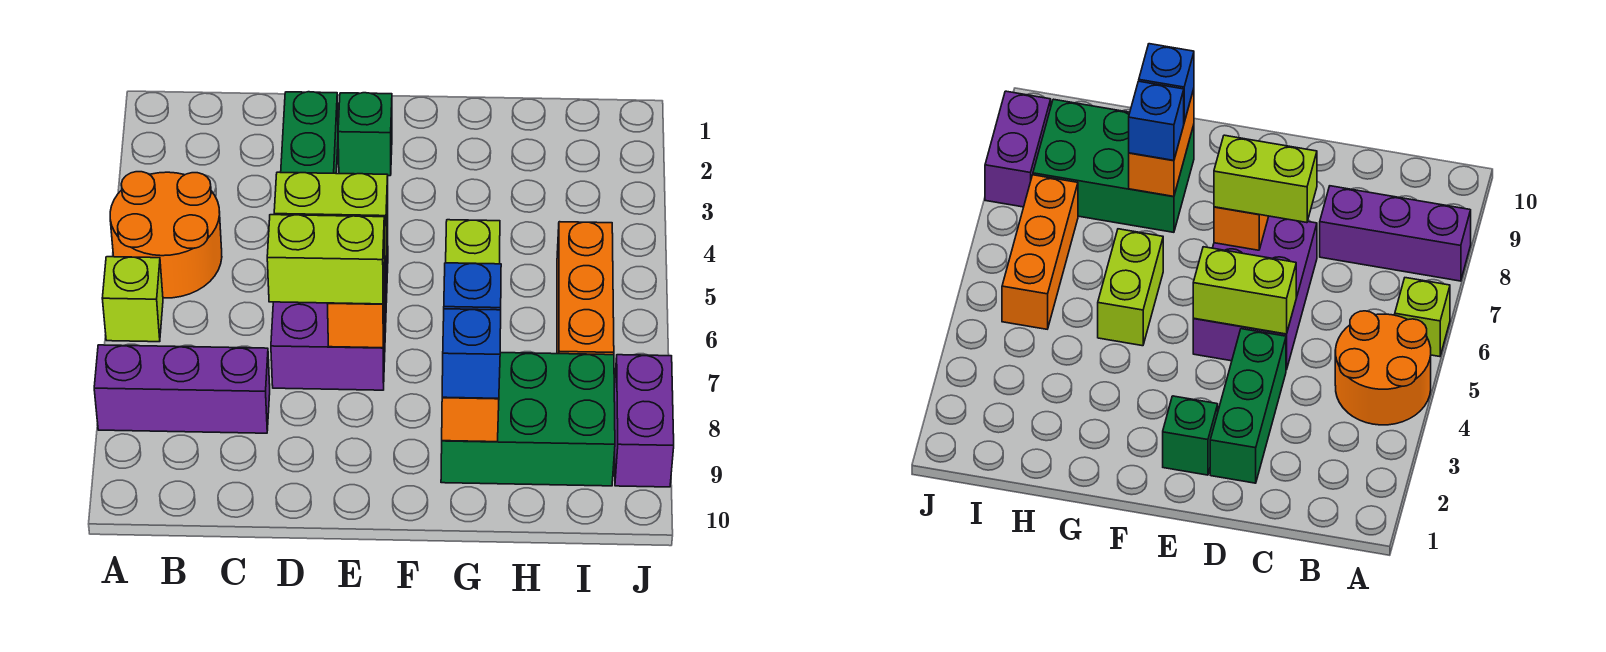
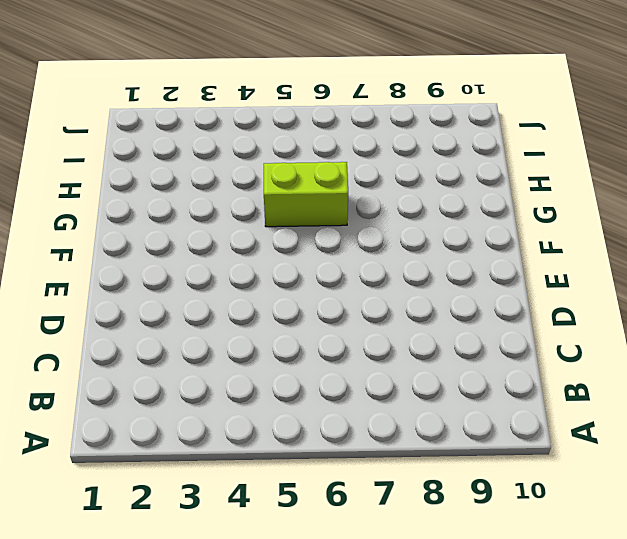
none -> orange round brick A4:B5 level 1
none -> lime brick A6 level 1
none -> purple brick A8:C8 level 1

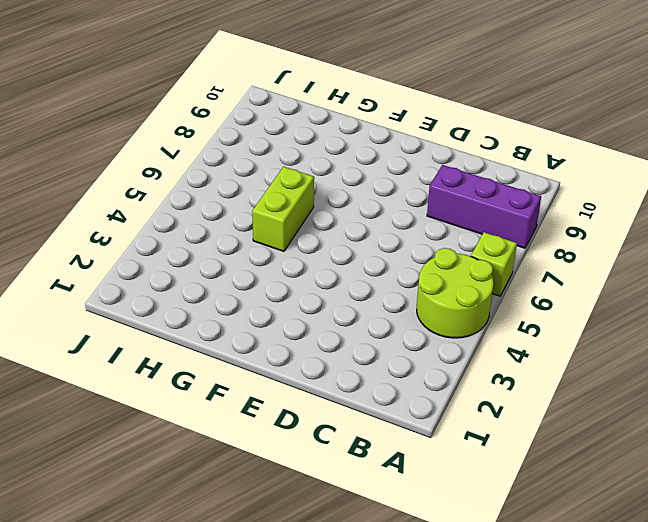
lime round brick A4:B5 level 1 -> orange round brick A4:B5 level 1
none -> green brick D2:D4 level 1
none -> purple brick D5:E7 level 1
none -> green brick E2 level 1

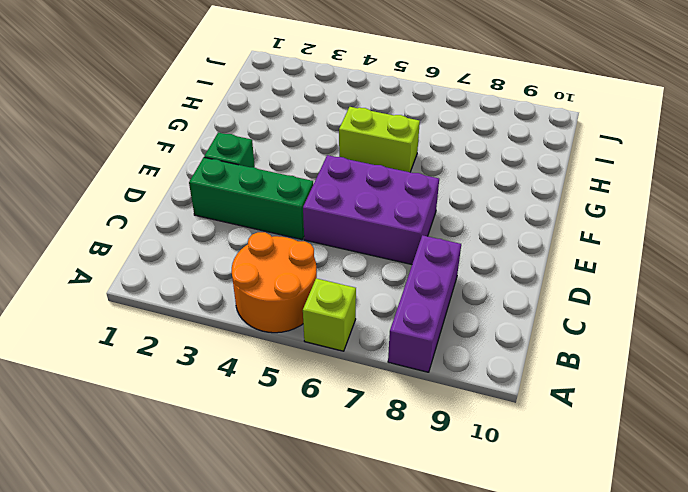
none -> green brick G8:I9 level 1
none -> orange brick I5:I7 level 1
none -> purple brick J8:J9 level 1

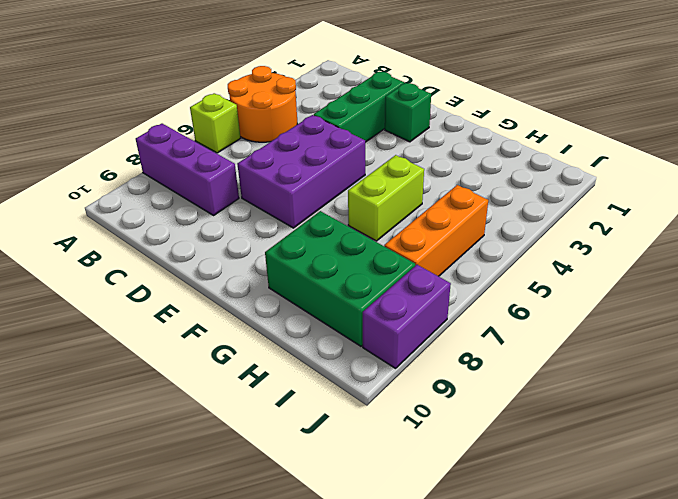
none -> lime brick D5:E5 level 2
none -> orange brick E7 level 2
none -> orange brick G8:G9 level 2

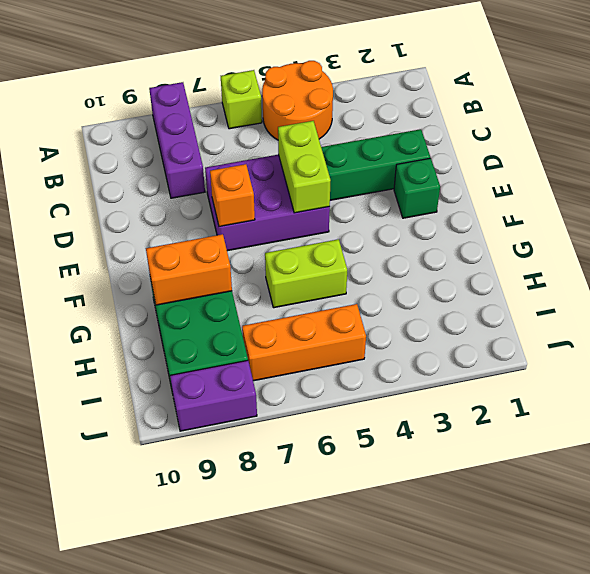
none -> lime brick D7:E7 level 3
none -> blue brick G8 level 3
none -> blue brick G9 level 3

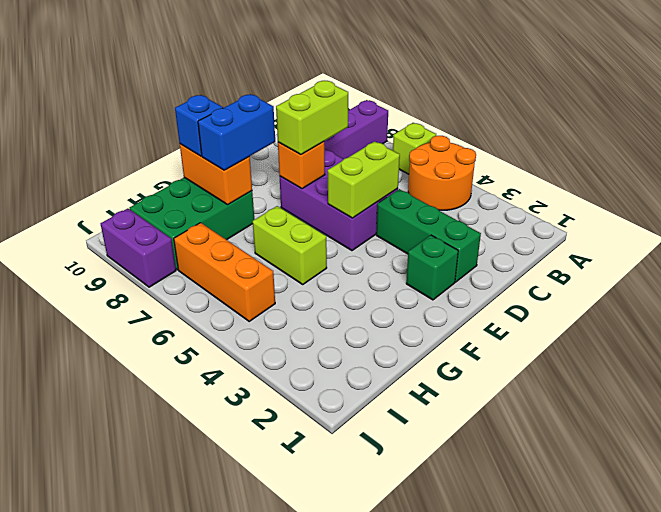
blue brick F8:G8 level 3 -> blue brick G8 level 3

